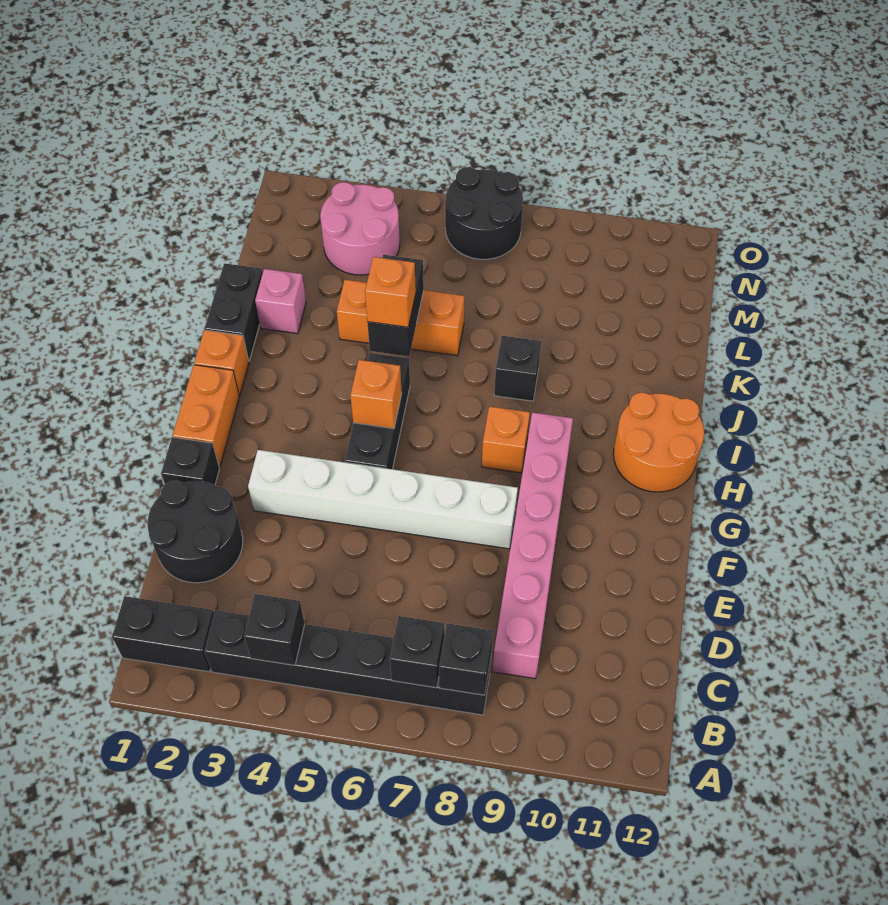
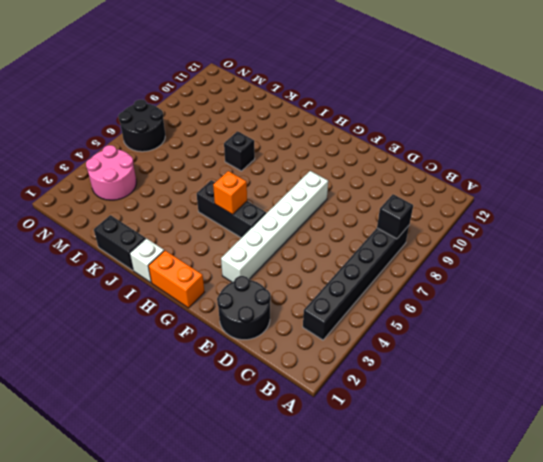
white brick I1 level 1 -> orange brick I1 level 1
none -> black brick B1:B2 level 1
none -> pink brick C9:H9 level 1
none -> black brick F1 level 1

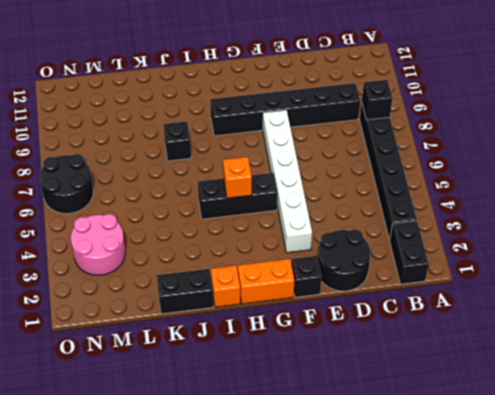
black brick C9:H9 level 1 -> pink brick C9:H9 level 1
none -> orange brick H8 level 1
none -> orange round brick H11:I12 level 1
none -> pink brick K2 level 1

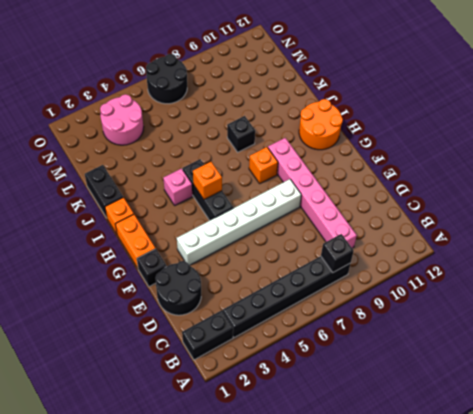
pink brick I4 level 1 -> pink brick K2 level 1
none -> orange brick K4:K6 level 1
none -> black brick B4 level 2
none -> black brick B7 level 2

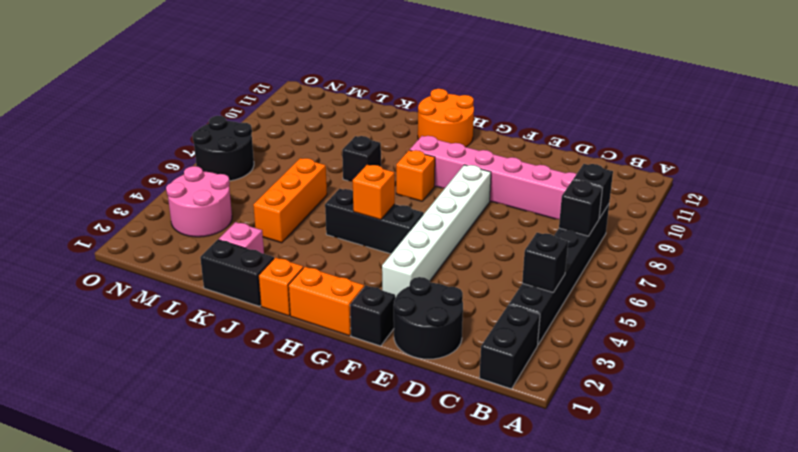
none -> black brick J5:K5 level 2
none -> orange brick J5 level 3

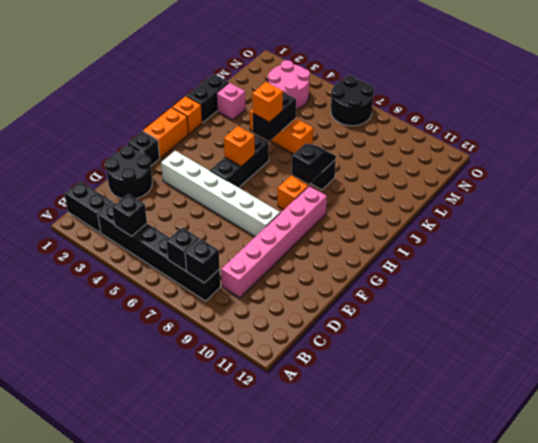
black slope I8:J8 level 2 top I -> none
none -> orange round brick H11:I12 level 1

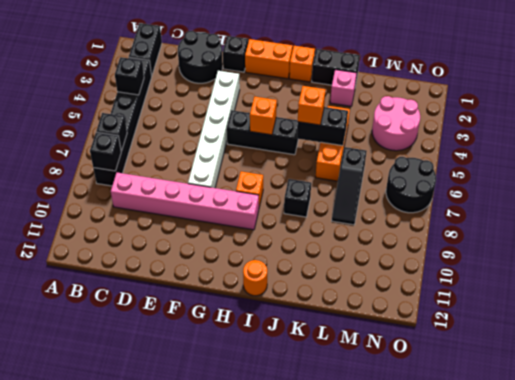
orange round brick I12 level 1 -> orange round brick H11:I12 level 1
black slope L6:L8 level 1 top 6 -> none

